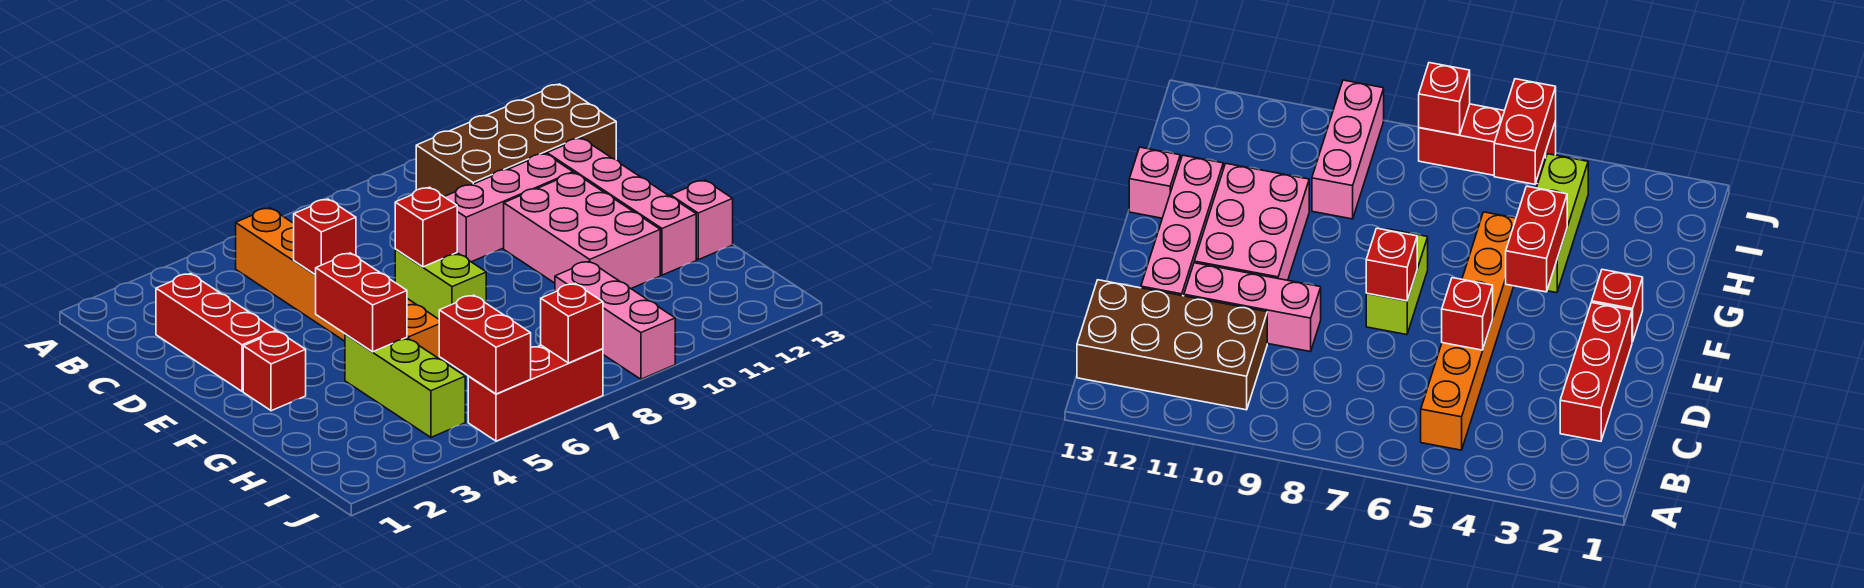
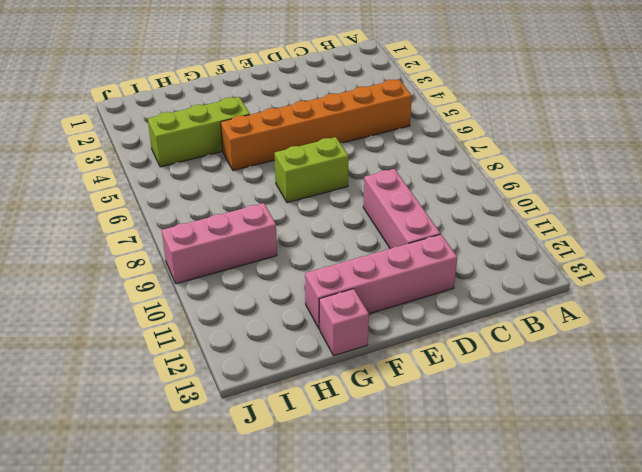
none -> brown brick B10:C13 level 1
none -> red brick C2:E2 level 1
none -> pink brick E10:G11 level 1

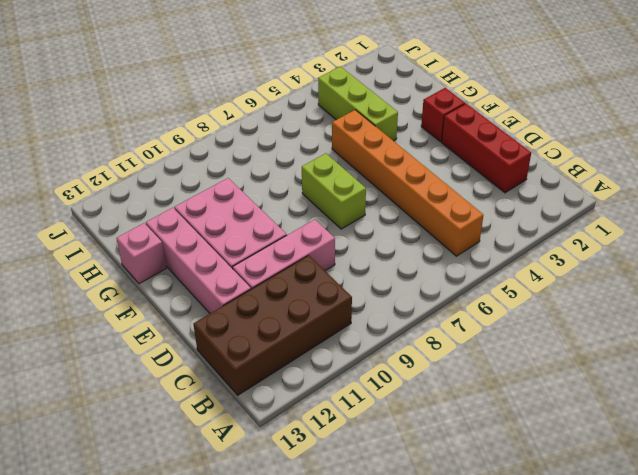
none -> pink brick H9:J9 level 1
none -> red brick J5:J7 level 1
none -> red brick D5 level 2

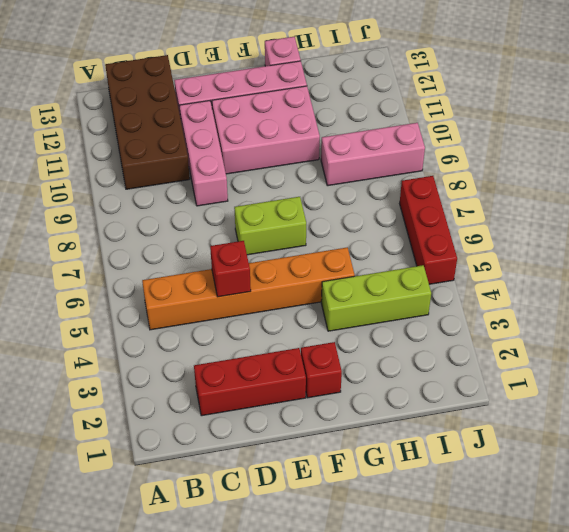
none -> red brick E7 level 2
none -> red brick F4:G4 level 2
none -> red brick I5:J5 level 2

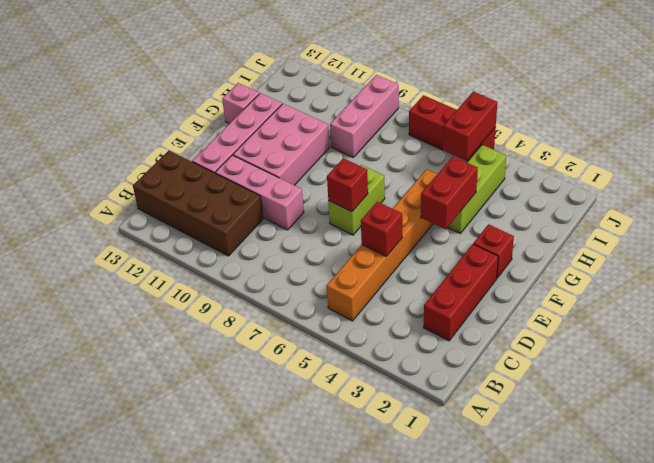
none -> red brick J7 level 2

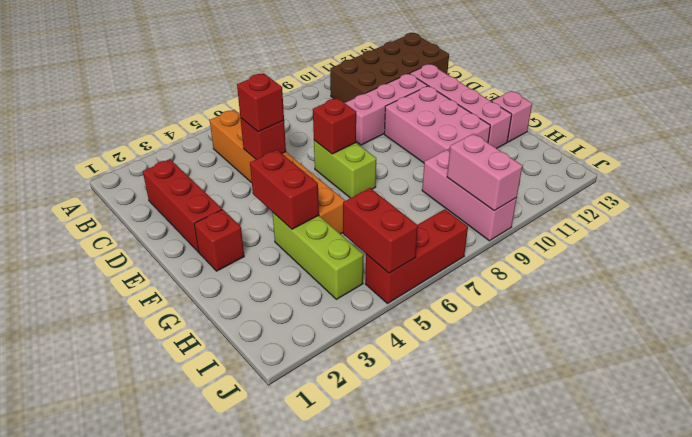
red brick D5 level 3 -> red brick J7 level 2
pink brick I9:J9 level 2 -> none

